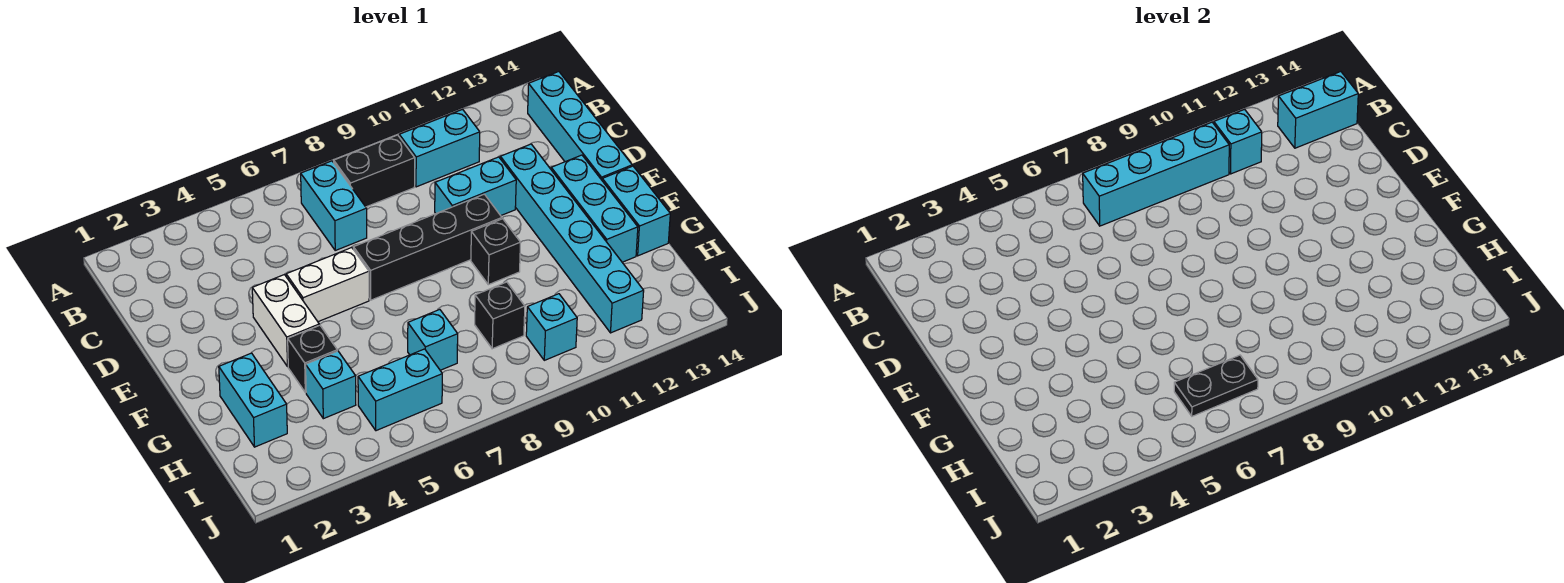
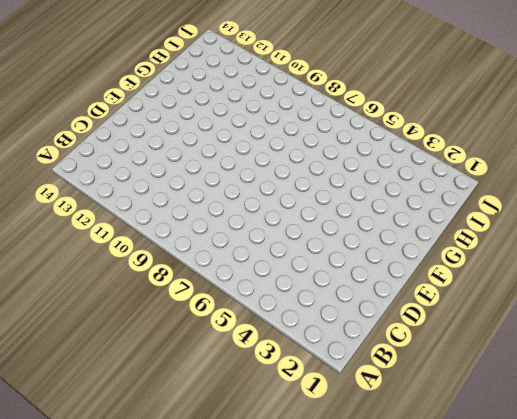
none -> cyan brick B7:C7 level 1
none -> black brick B8:B9 level 1
none -> cyan brick B10:B11 level 1

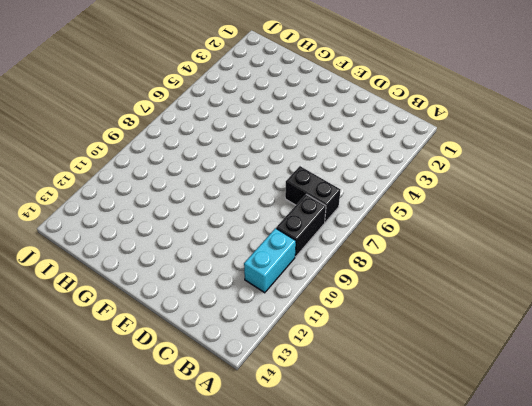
black brick B7:C7 level 1 -> cyan brick B7:C7 level 1
none -> cyan brick B14:E14 level 1
none -> cyan brick D10:D11 level 1
none -> cyan brick D12:I12 level 1

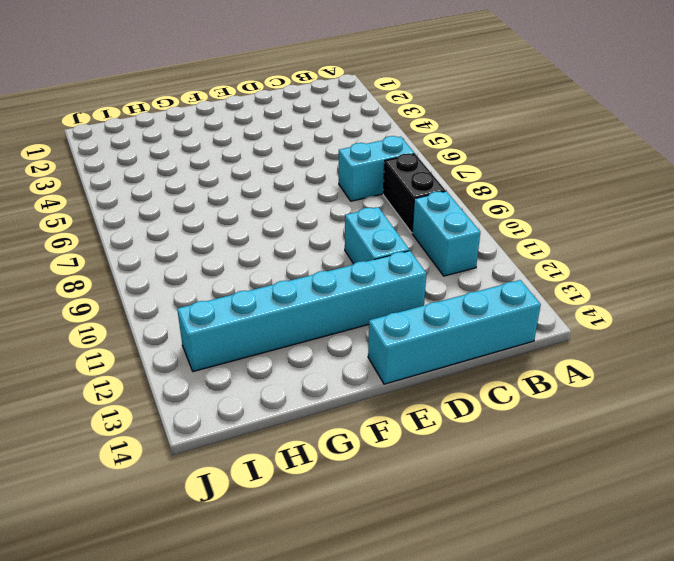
none -> white brick E4:F4 level 1
none -> white brick E5:E6 level 1
none -> black brick E7:E10 level 1

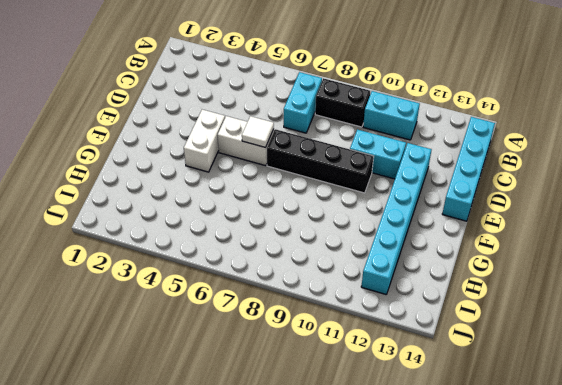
white tile E6 level 2 -> none
none -> cyan brick E13:G13 level 1
none -> black brick F10 level 1
none -> cyan brick F14:G14 level 1

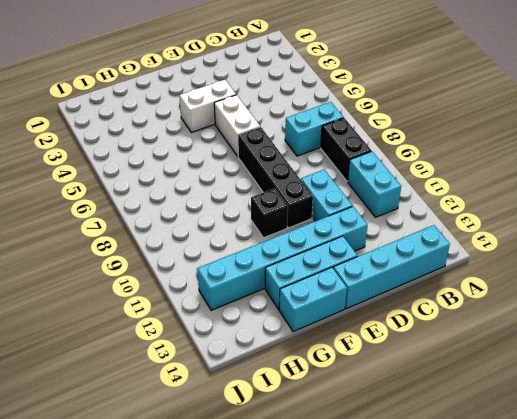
none -> cyan brick G2:H2 level 1
none -> black brick G4 level 1
none -> cyan brick H4 level 1

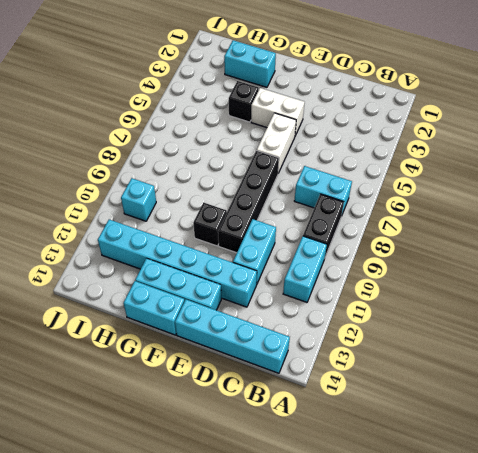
none -> cyan brick H4 level 1
none -> cyan brick H7 level 1
none -> black brick H9 level 1

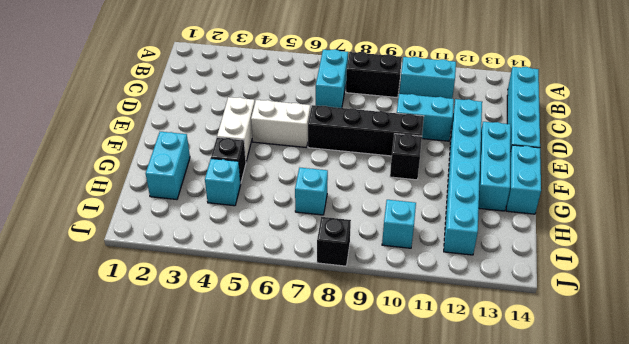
black brick J8 level 1 -> black brick H9 level 1
none -> cyan brick I5:I6 level 1
none -> cyan brick B7:B10 level 2
none -> cyan brick B11 level 2

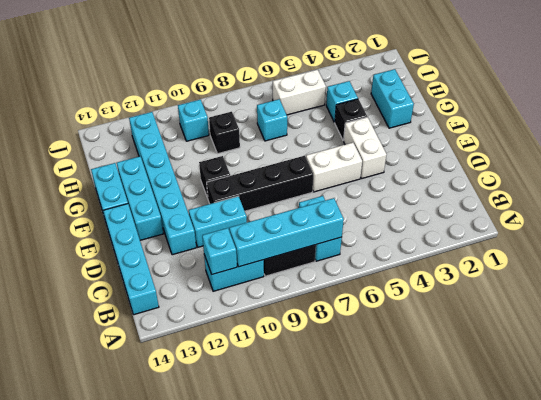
white brick I5:I6 level 1 -> cyan brick I5:I6 level 1
none -> cyan brick B13:B14 level 2
none -> black plate I6:I7 level 2

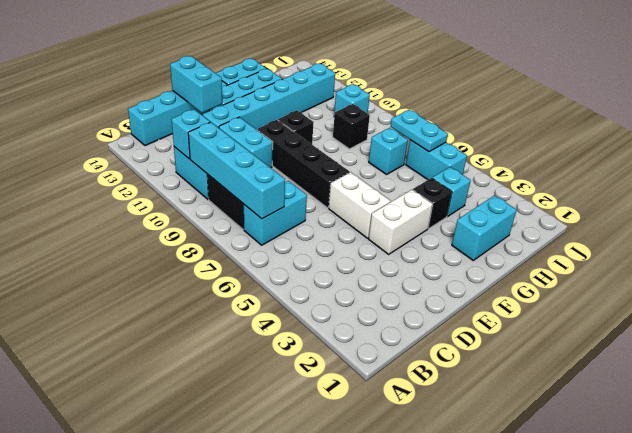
cyan brick D13:D14 level 2 -> cyan brick B13:B14 level 2
cyan plate I6:I7 level 2 -> black plate I6:I7 level 2

